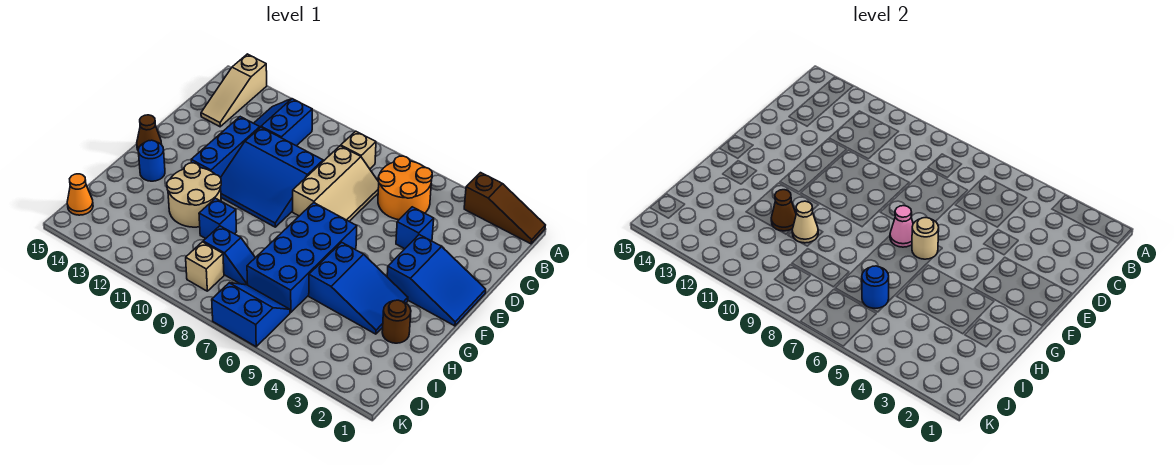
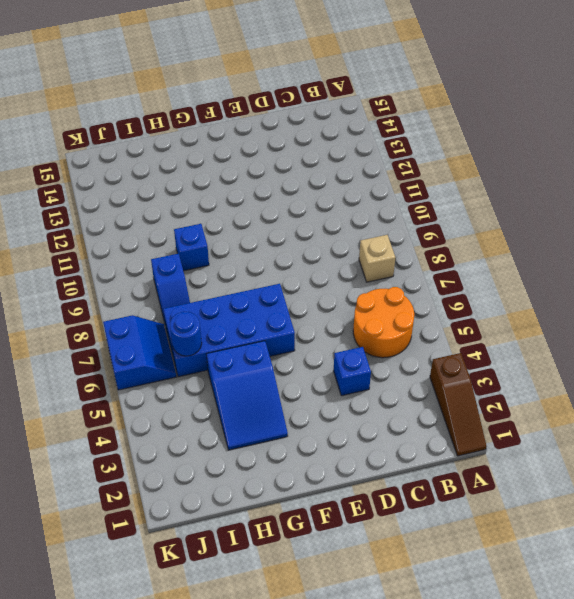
none -> tan slope A14:C14 level 1 top A
none -> blue slope B11:C12 level 1 top 11
none -> tan slope C7:E8 level 1 top 8

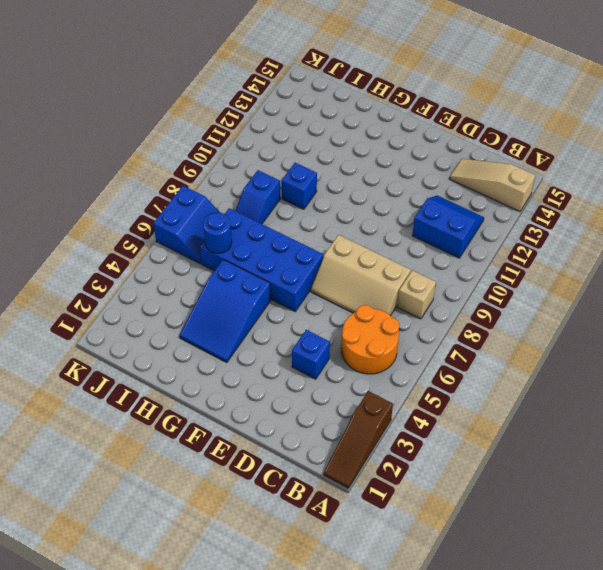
none -> blue slope D9:F11 level 1 top D
none -> blue brick D12:F12 level 1
none -> blue slope E1:F3 level 1 top 3

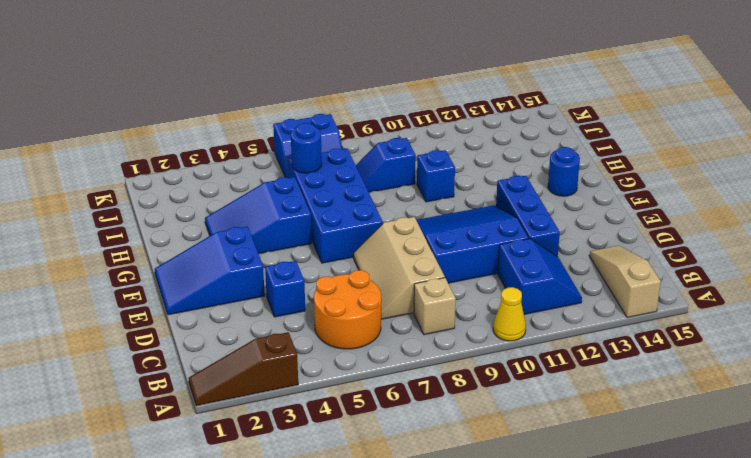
yellow cone A10 level 1 -> none
none -> brown cone F15 level 1
none -> tan round brick G11:H12 level 1
none -> brown round brick H2 level 1

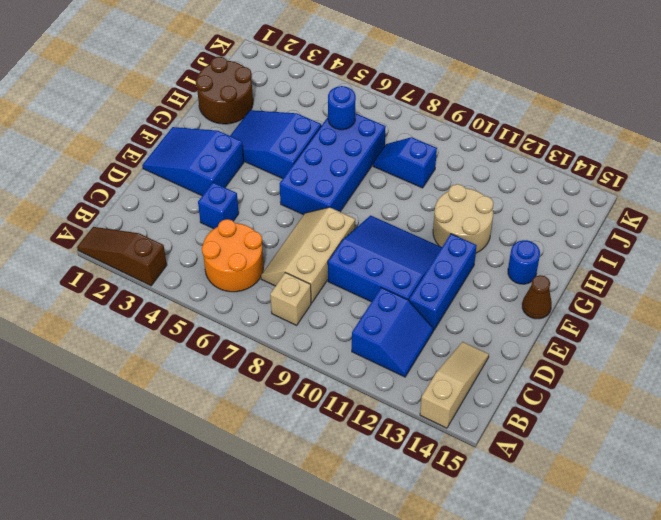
brown round brick H1:I2 level 1 -> brown round brick H2 level 1
none -> blue brick H10 level 1
none -> blue slope J6:K7 level 1 top K
none -> tan brick J9 level 1

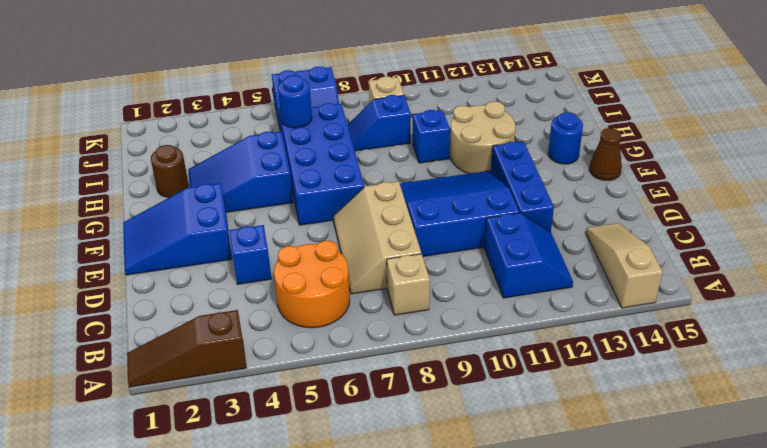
none -> orange cone J15 level 1
none -> tan round brick F6 level 2
none -> pink cone F7 level 2

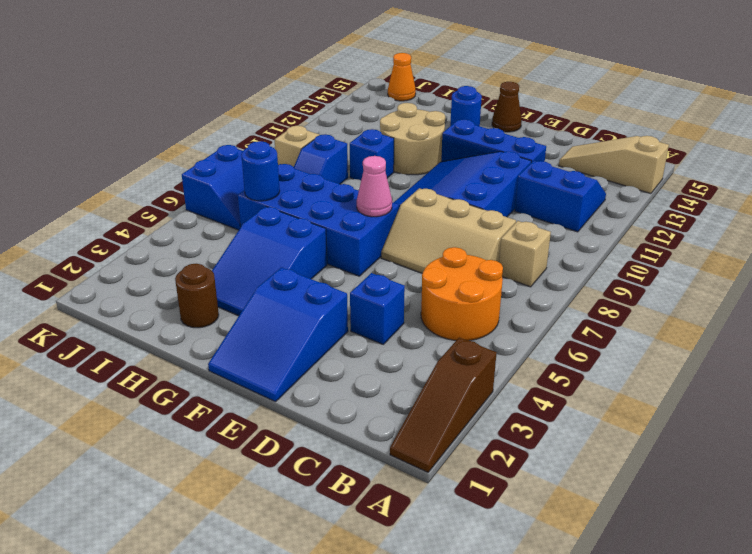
none -> tan round brick F6 level 2
none -> tan cone H10 level 2
none -> brown cone H11 level 2

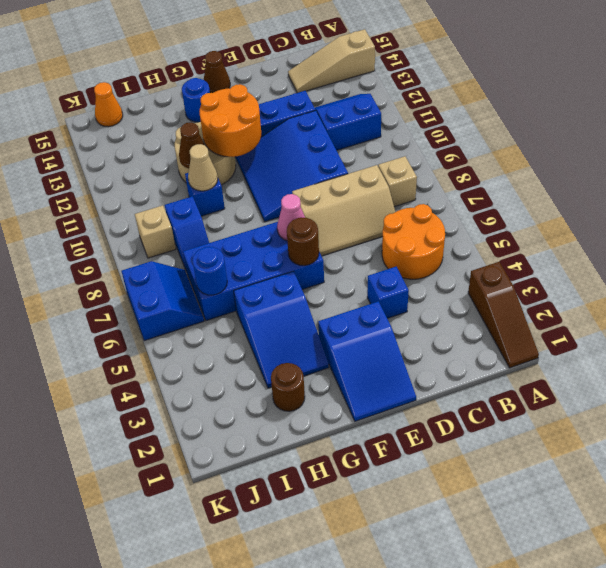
brown round brick F6 level 2 -> tan round brick F6 level 2
orange round brick F11:G12 level 2 -> none

